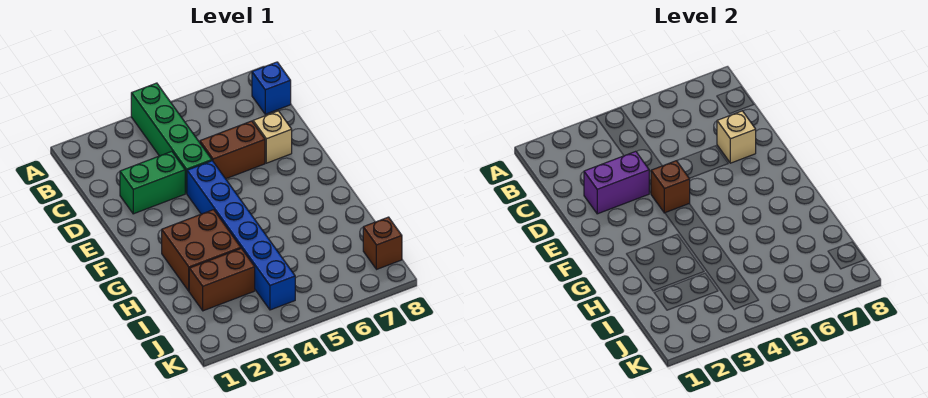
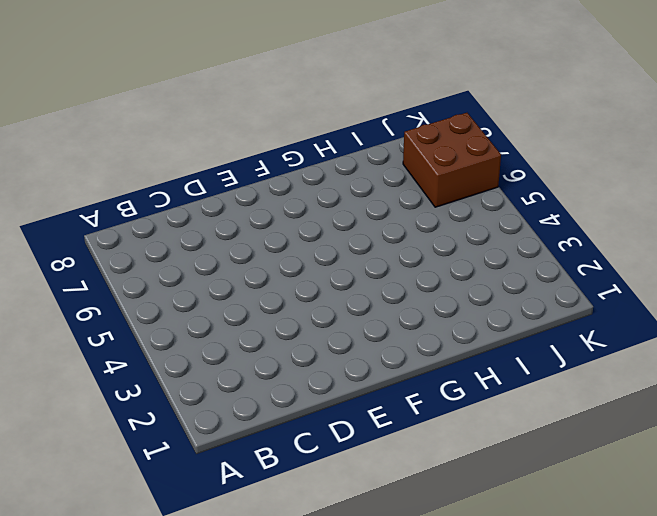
brown brick J6:K7 level 1 -> brown brick G2:H3 level 1
none -> green brick A4:D4 level 1
none -> blue brick B8 level 1
none -> green brick D2:D3 level 1

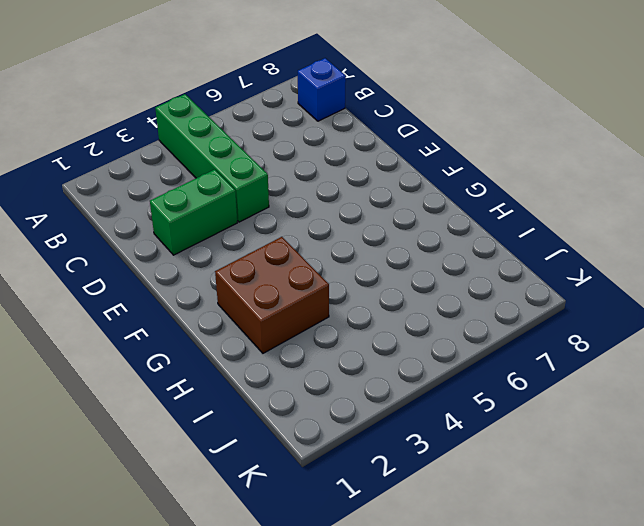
none -> brown brick D5:D6 level 1
none -> tan brick D7 level 1
none -> blue brick E4:J4 level 1

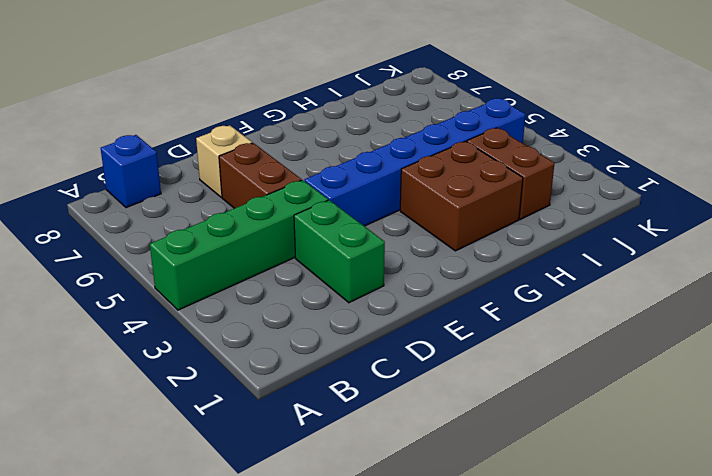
none -> brown brick J8 level 1
none -> purple brick D2:D3 level 2
none -> tan brick D7 level 2

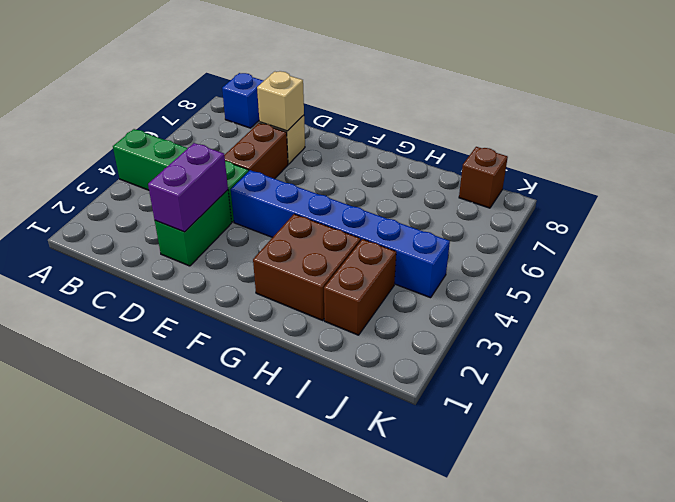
none -> brown brick E4 level 2

